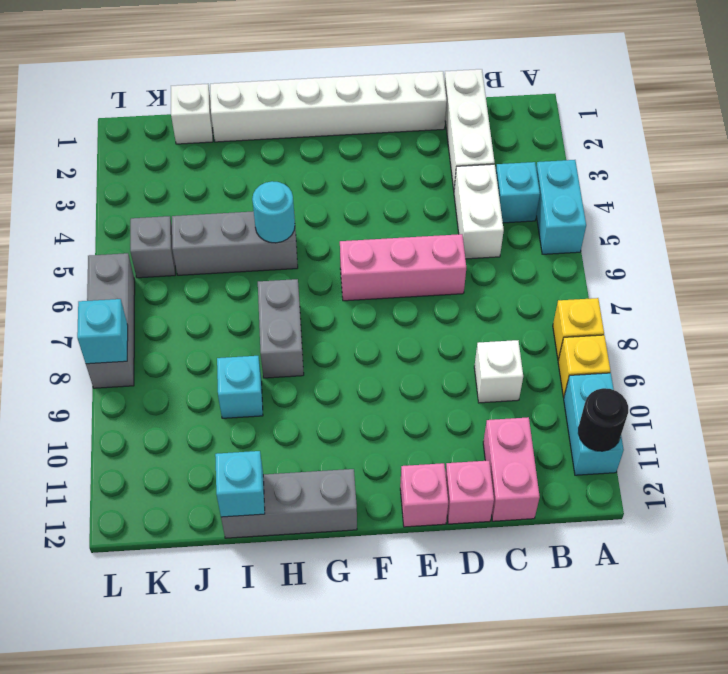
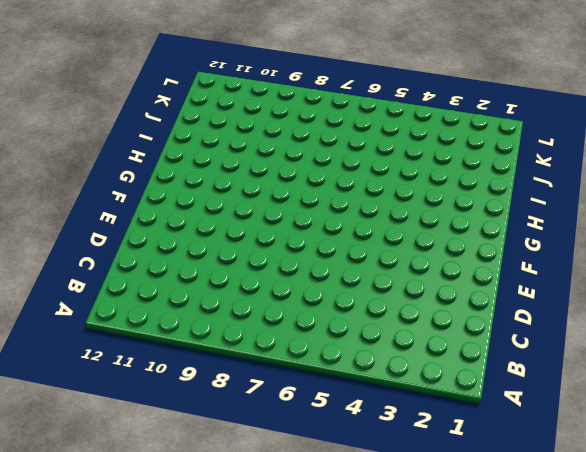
none -> cyan brick A4:A5 level 1
none -> yellow brick A8 level 1
none -> yellow brick A9 level 1

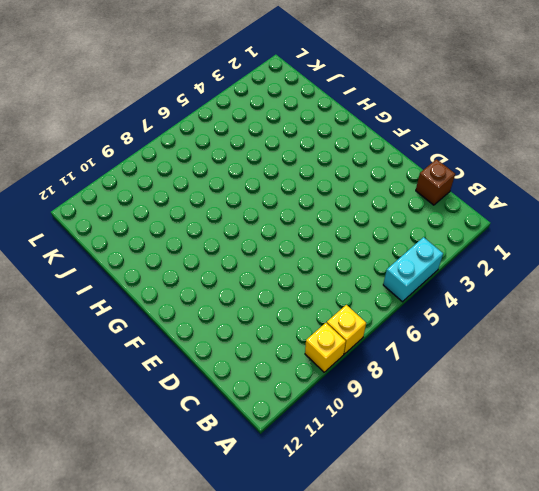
brown brick C1 level 1 -> white brick C1:C3 level 1
none -> cyan brick A10:A11 level 1
none -> cyan brick B4 level 1
none -> white brick C4:C5 level 1

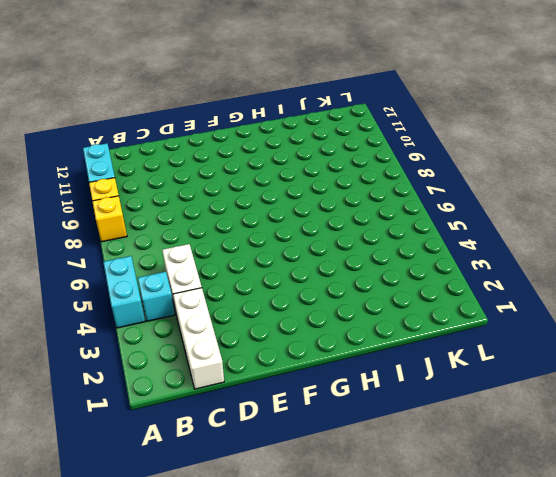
none -> white brick C9 level 1
none -> pink brick C11:C12 level 1
none -> white brick D1:I1 level 1

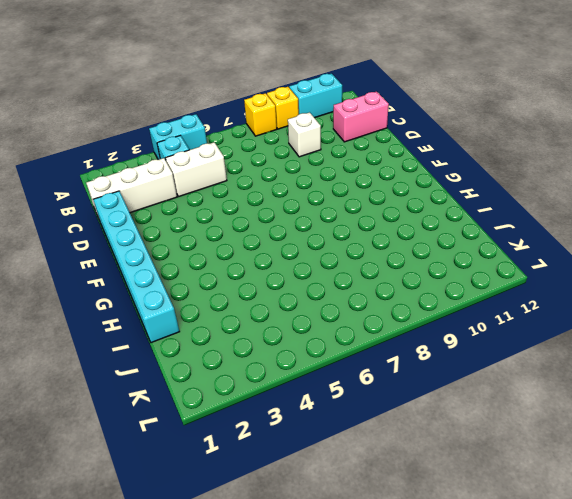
cyan brick D1:I1 level 1 -> white brick D1:I1 level 1
none -> pink brick D6:F6 level 1
none -> pink brick D12 level 1
none -> pink brick E12 level 1

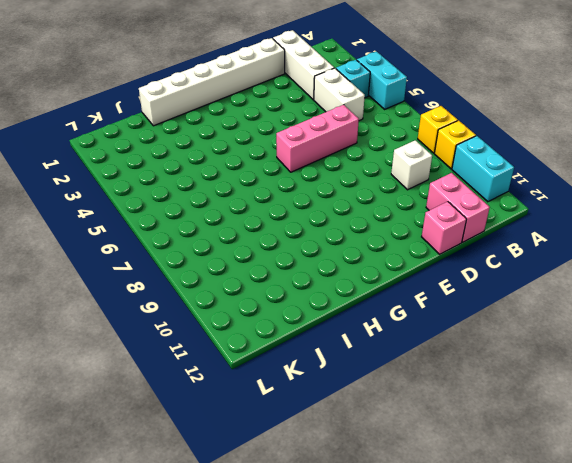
none -> pink brick E12 level 1
none -> grey brick G12:I12 level 1
none -> grey brick H5:J5 level 1

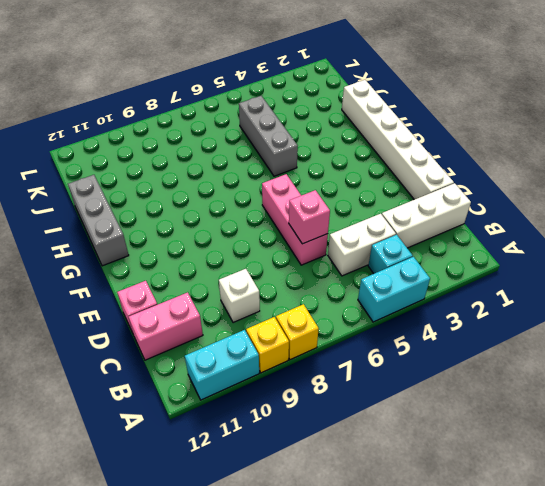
pink brick D6 level 2 -> pink brick E12 level 1
none -> grey brick H7:H8 level 1
none -> cyan brick I9 level 1
none -> white brick J1 level 1

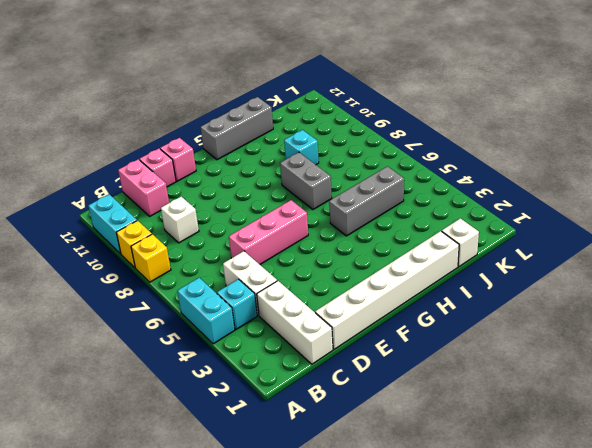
none -> grey brick K5 level 1
none -> grey brick L6:L8 level 1
none -> black round brick A11 level 2

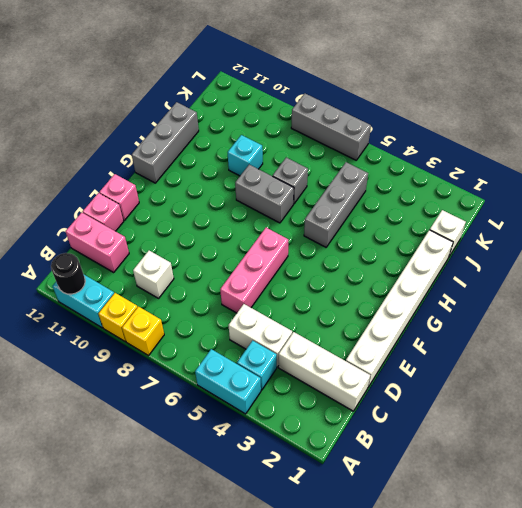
grey brick I7 level 1 -> grey brick K5 level 1
none -> cyan round brick H5 level 2
none -> cyan brick I12 level 2
none -> cyan brick L8 level 2

